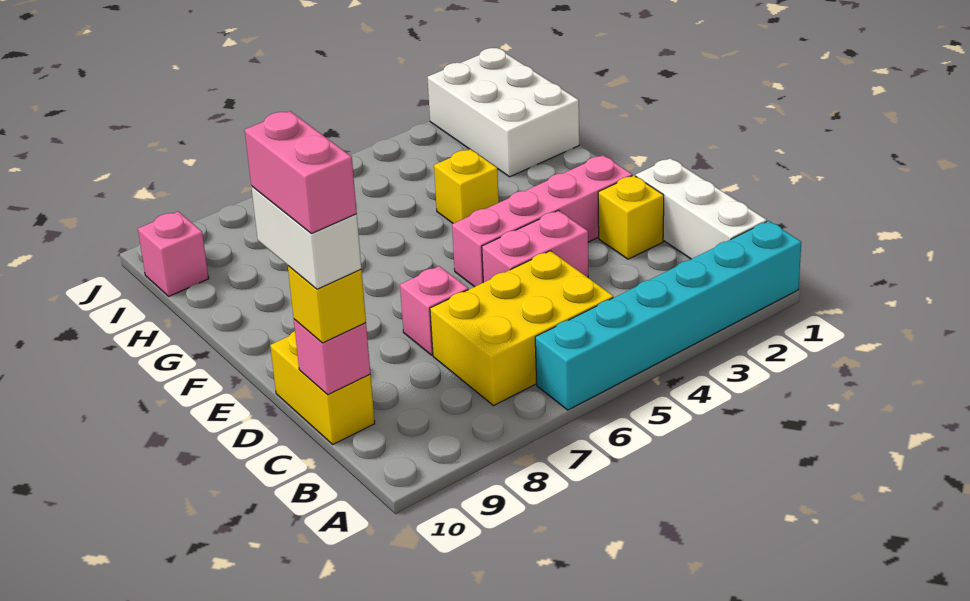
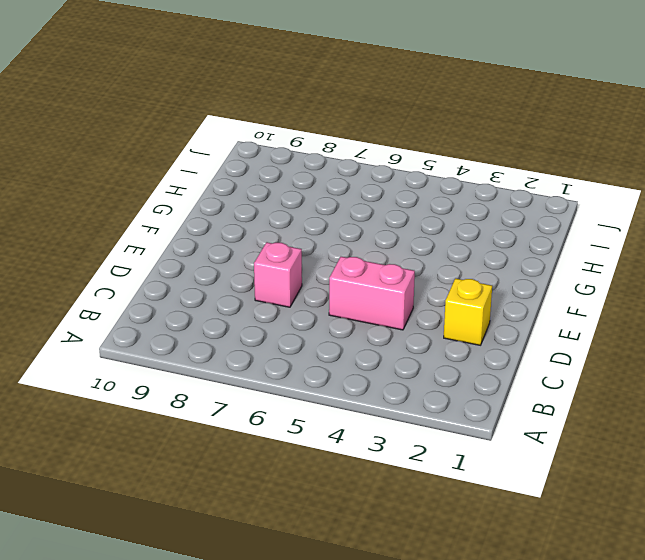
none -> cyan brick A1:A6 level 1
none -> white brick B1:D1 level 1
none -> yellow brick B5:C7 level 1

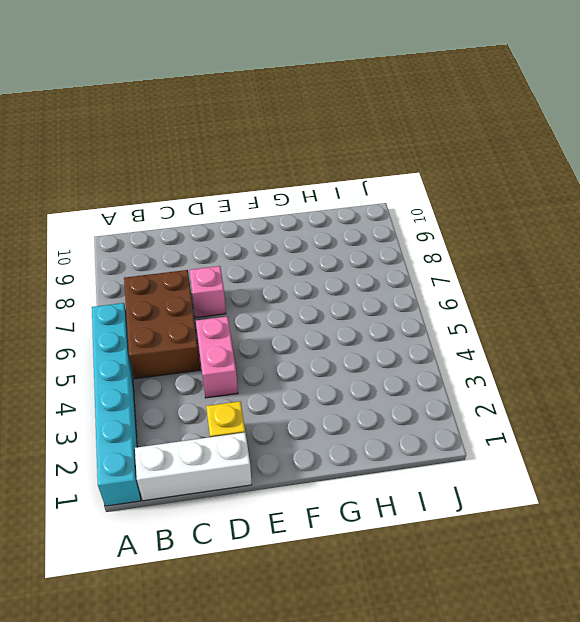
brown brick B5:C7 level 1 -> yellow brick B5:C7 level 1
none -> yellow brick C10:D10 level 1
none -> pink brick E2:E5 level 1
none -> yellow brick G4 level 1

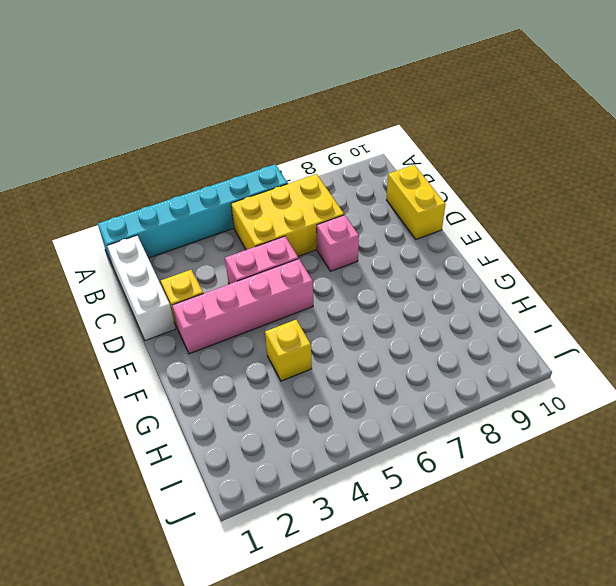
none -> white brick H1:J2 level 1
none -> pink brick I10 level 1
none -> pink brick C10 level 2

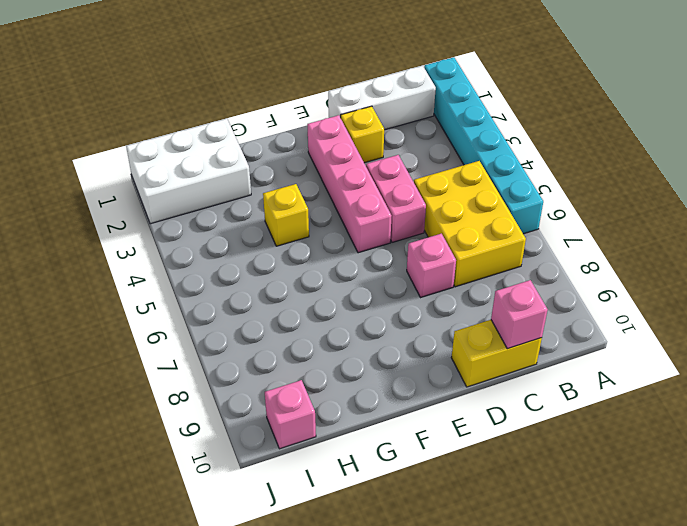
none -> yellow brick C10 level 3
none -> white brick C10:D10 level 4
none -> pink brick C10:D10 level 5

